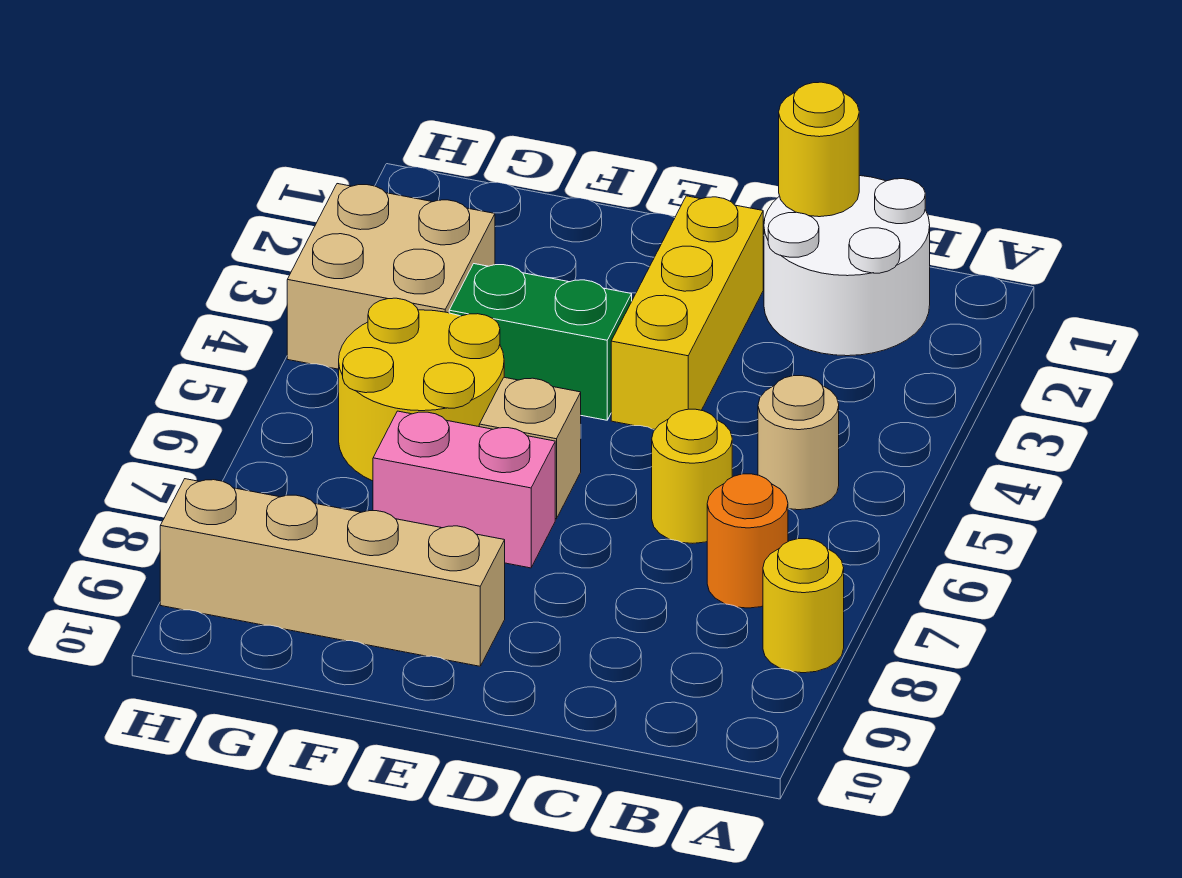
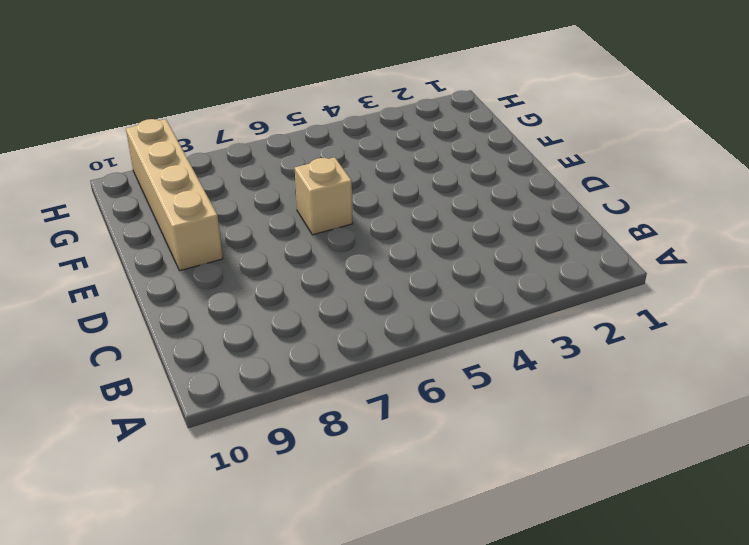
none -> yellow round brick A8 level 1
none -> white round brick B1:C2 level 1
none -> tan round brick B5 level 1

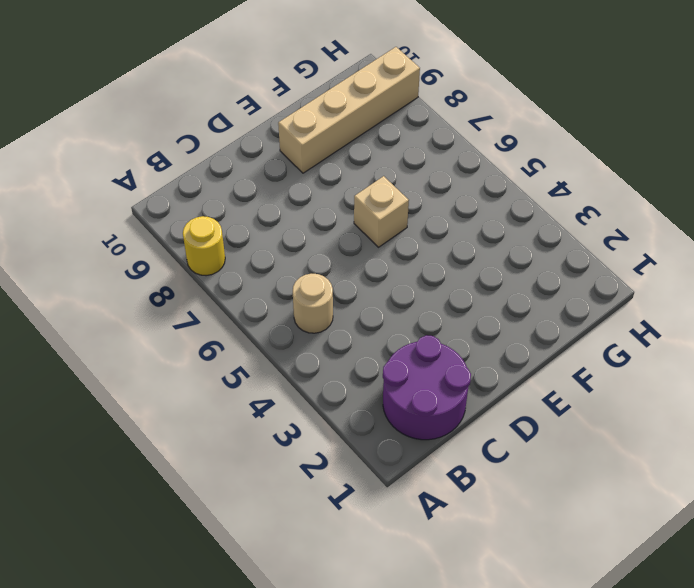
purple round brick B1:C2 level 1 -> white round brick B1:C2 level 1
none -> orange round brick B7 level 1
none -> yellow round brick C6 level 1
none -> yellow brick D2:D4 level 1

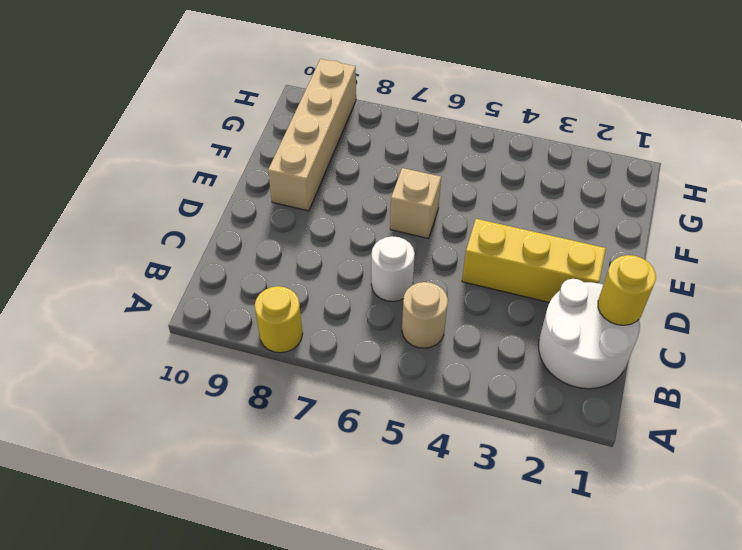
white round brick C6 level 1 -> yellow round brick C6 level 1
none -> orange round brick B7 level 1
none -> green brick E4:F4 level 1
none -> pink brick E7:F7 level 1

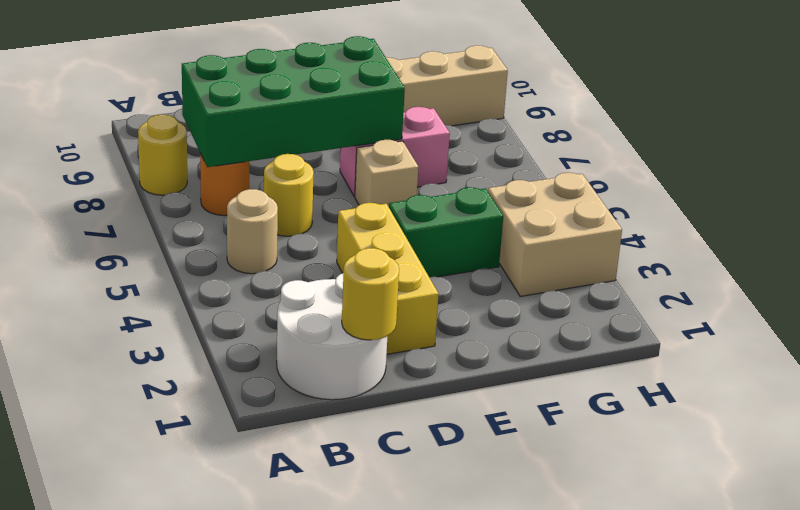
green brick B7:E8 level 2 -> none
none -> yellow round brick F5:G6 level 1

